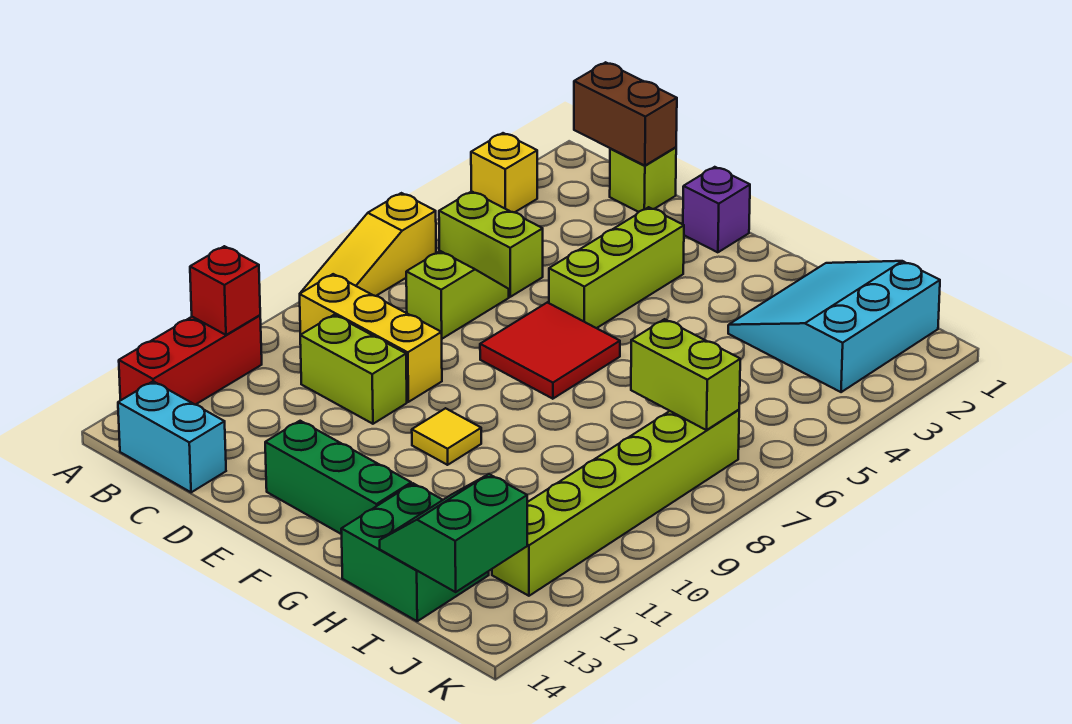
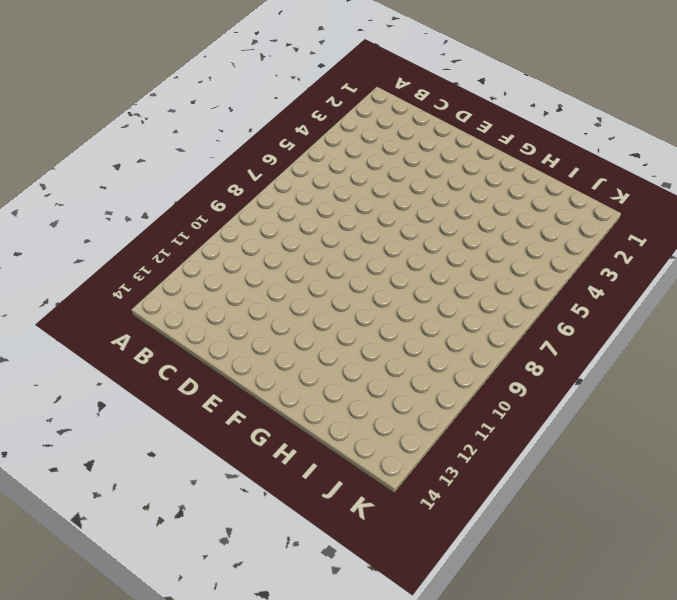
none -> yellow brick A3 level 1
none -> yellow slope A6:A8 level 1 top 6
none -> red brick A11:A13 level 1

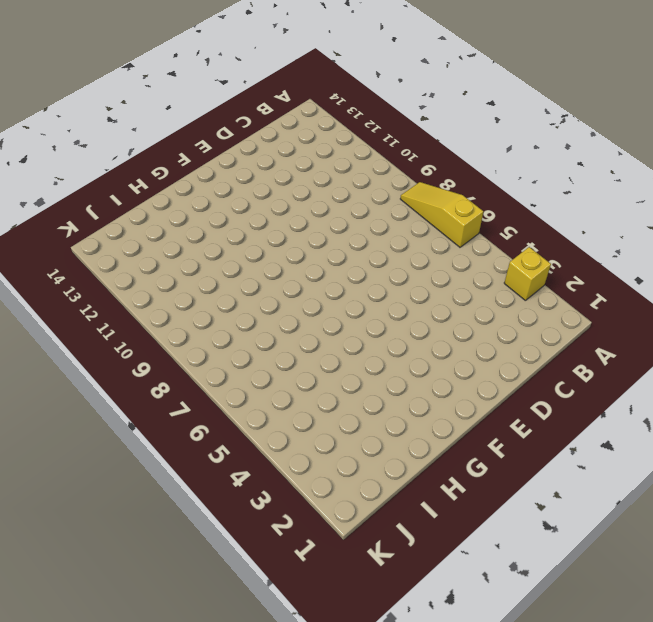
none -> red brick A11:A13 level 1
none -> lime brick B5:C5 level 1
none -> yellow brick B9:D9 level 1

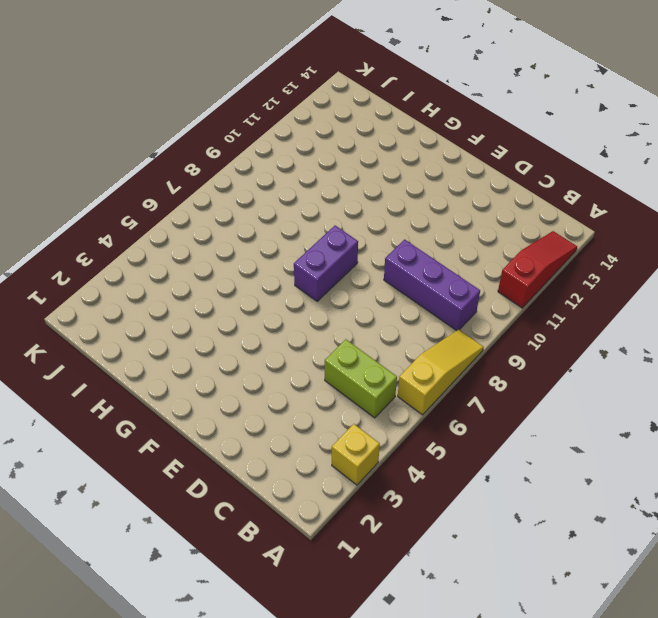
red slope A11:A13 level 1 top 11 -> red brick A11:A13 level 1
purple brick B9:D9 level 1 -> yellow brick B9:D9 level 1
purple brick F7:F8 level 1 -> red tile E6:F7 level 1
none -> cyan brick B14:C14 level 1
none -> lime brick C1 level 1
none -> lime slope C6:C7 level 1 top 7

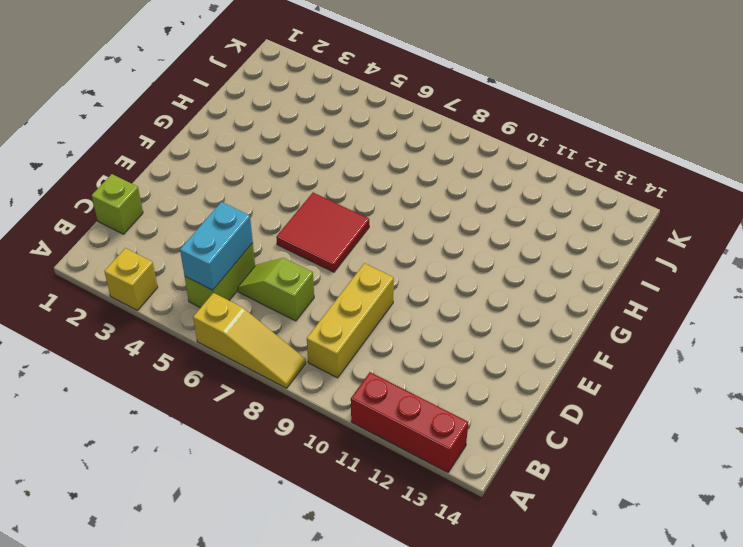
cyan brick B5:C5 level 2 -> cyan brick B14:C14 level 1
none -> lime brick C10:D10 level 1
none -> purple brick E1 level 1
none -> lime brick E3:E5 level 1

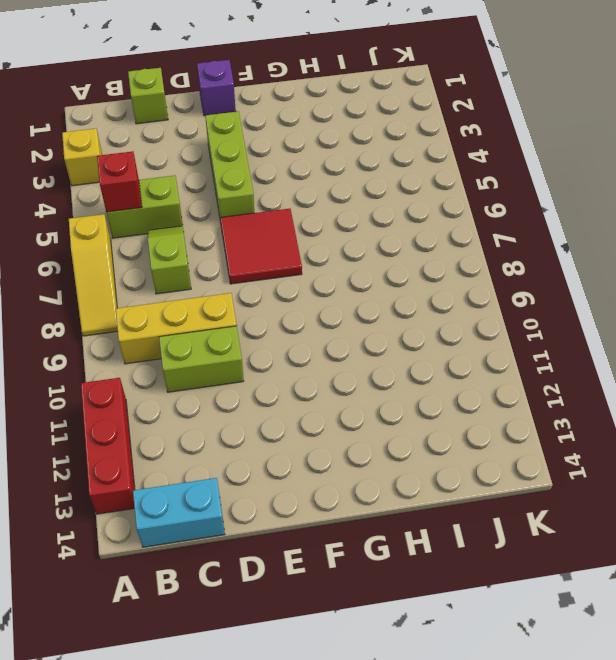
red brick B5 level 2 -> red brick A11 level 2
none -> green brick E13:G13 level 1
none -> yellow tile F10 level 1
none -> cyan slope H1:J3 level 1 top J

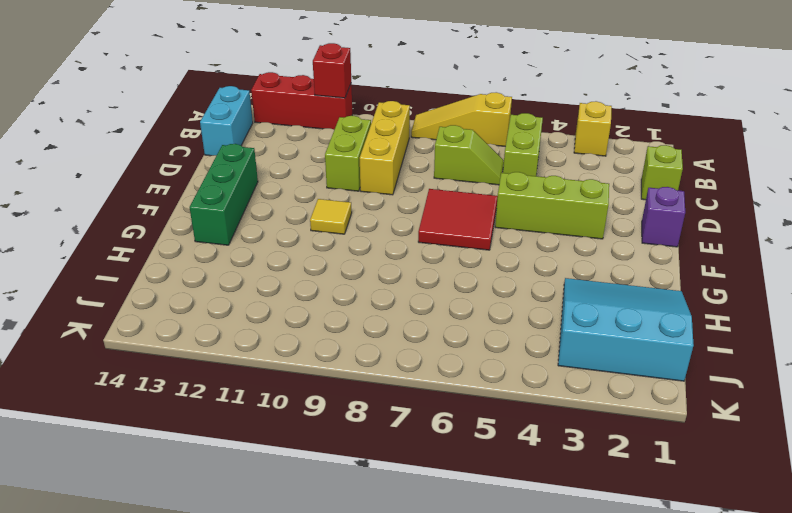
none -> green brick H13:I14 level 1
none -> lime brick J7:J12 level 1
none -> brown brick B1:C1 level 2

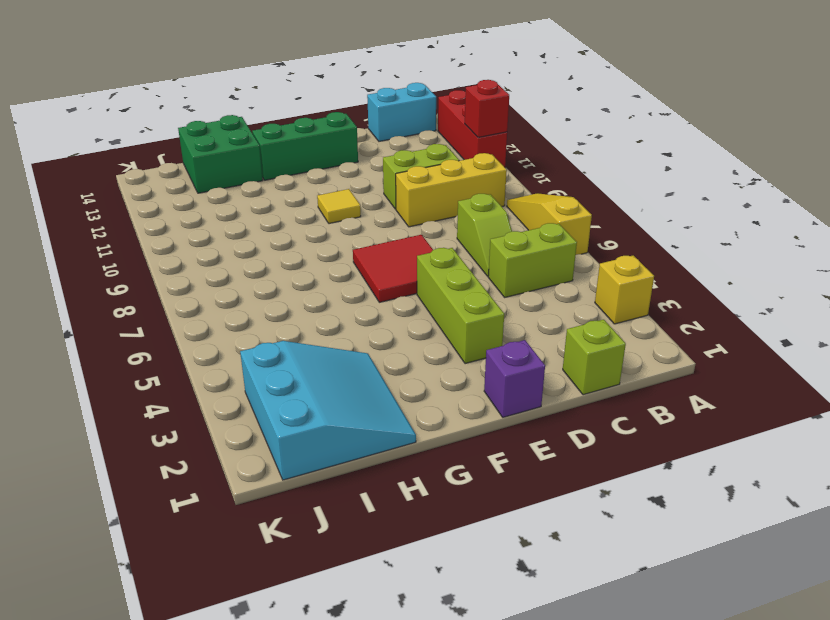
none -> lime brick J7:J12 level 1
none -> brown brick B1:C1 level 2
none -> lime brick I7:J7 level 2

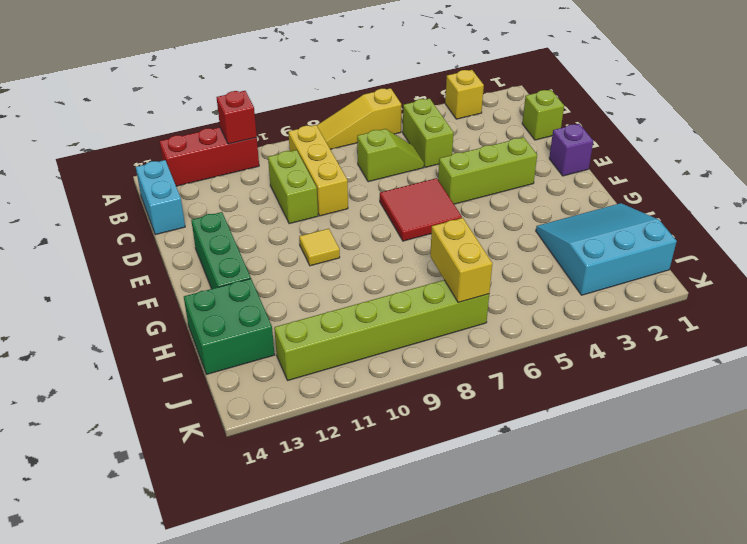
yellow brick I7:J7 level 2 -> lime brick I7:J7 level 2
none -> brown brick B1:C1 level 2
none -> green slope I13:J14 level 2 top J

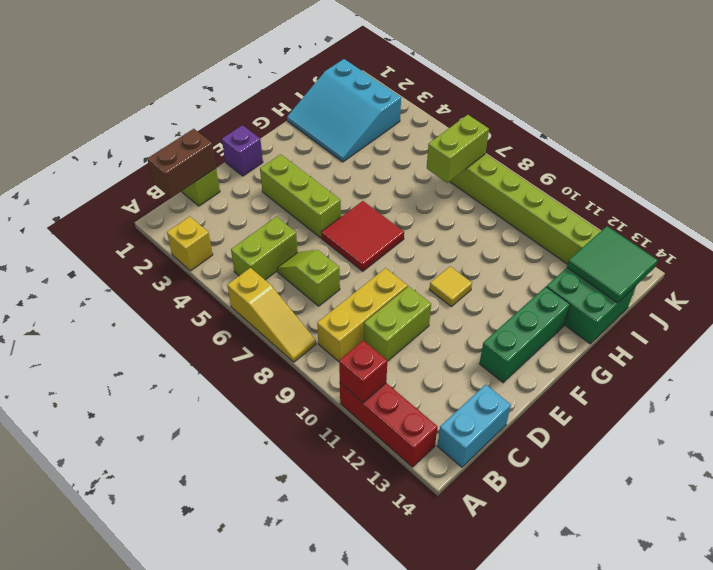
green tile I13:J14 level 2 -> green slope I13:J14 level 2 top J

